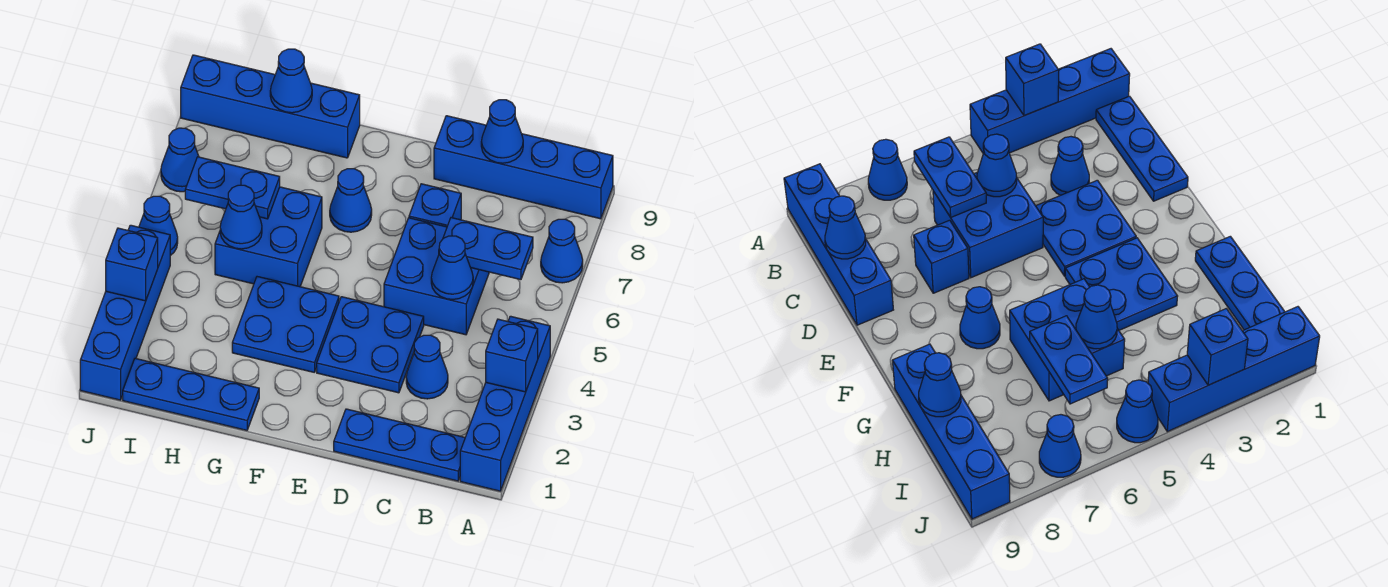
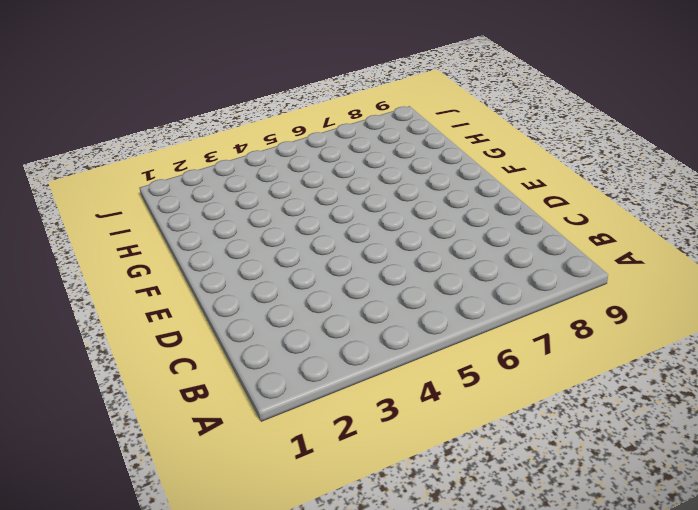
none -> blue brick A1:A4 level 1
none -> blue cone A7 level 1
none -> blue brick A9:D9 level 1

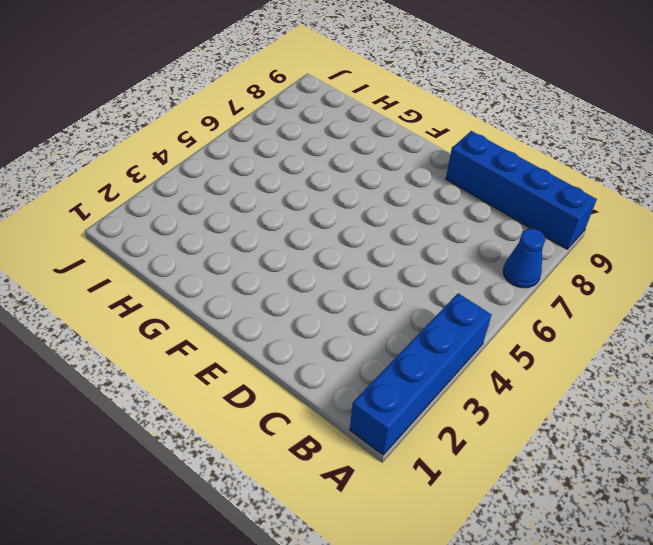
none -> blue plate B1:D1 level 1
none -> blue cone C3 level 1
none -> blue brick C5:D6 level 1

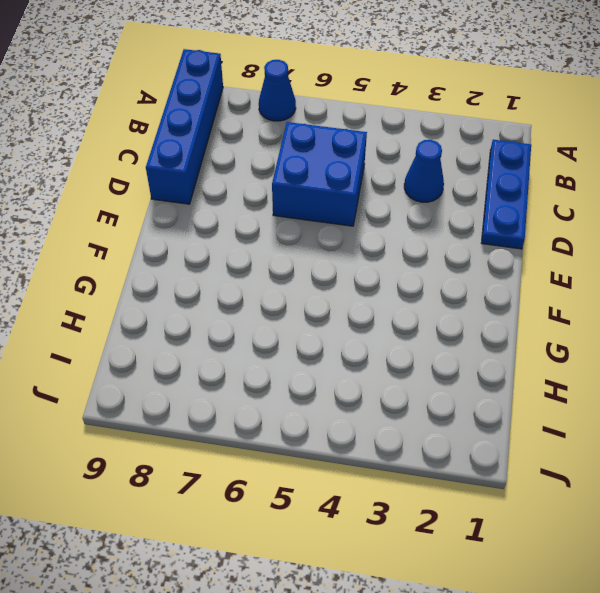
none -> blue brick A1:A4 level 1
none -> blue plate D3:E4 level 1
none -> blue brick D7 level 1

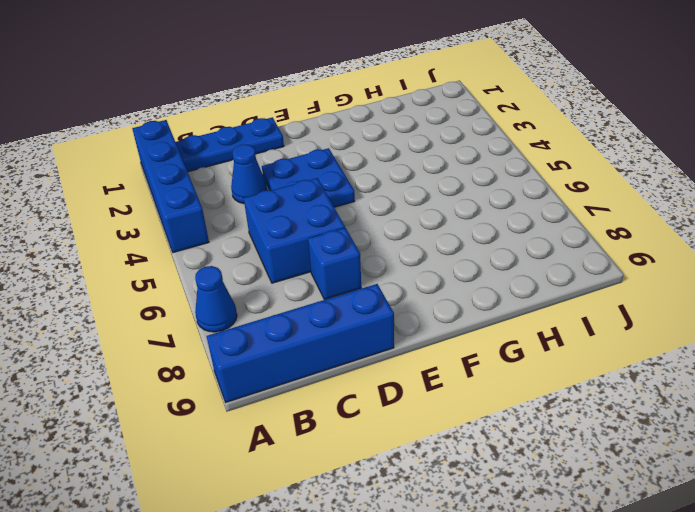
none -> blue plate F3:G4 level 1
none -> blue cone F7 level 1
none -> blue plate G1:I1 level 1

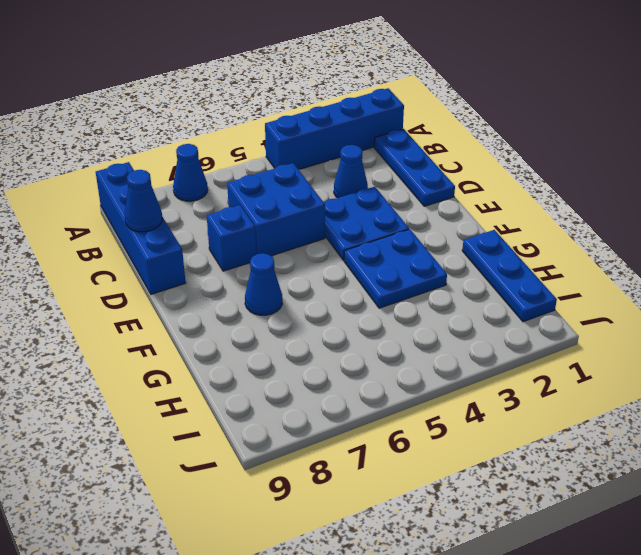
none -> blue brick G5:H6 level 1
none -> blue brick G9:J9 level 1
none -> blue brick J1:J4 level 1

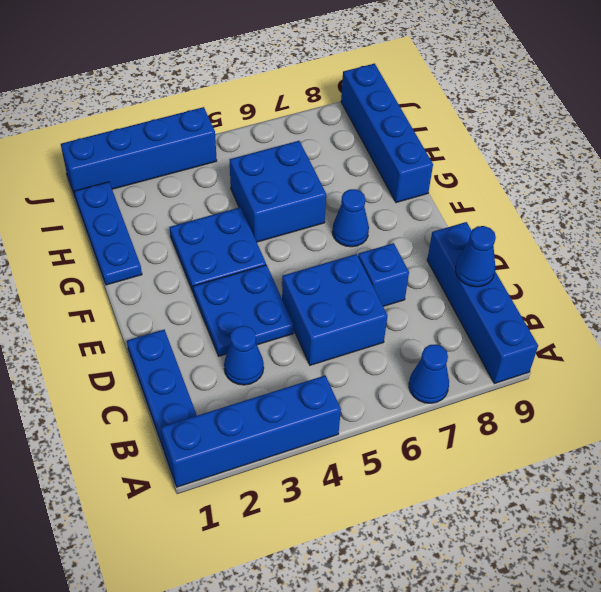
none -> blue cone J5 level 1
none -> blue cone J7 level 1
none -> blue brick A3 level 2

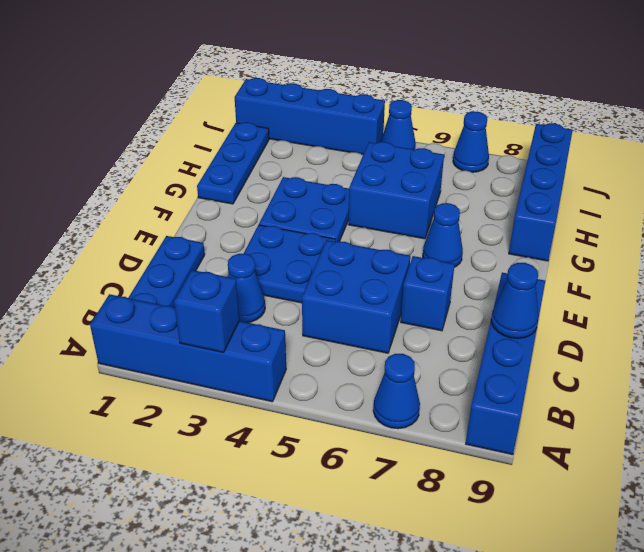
none -> blue plate B6:C6 level 2
none -> blue cone C5 level 2
none -> blue cone H5 level 2

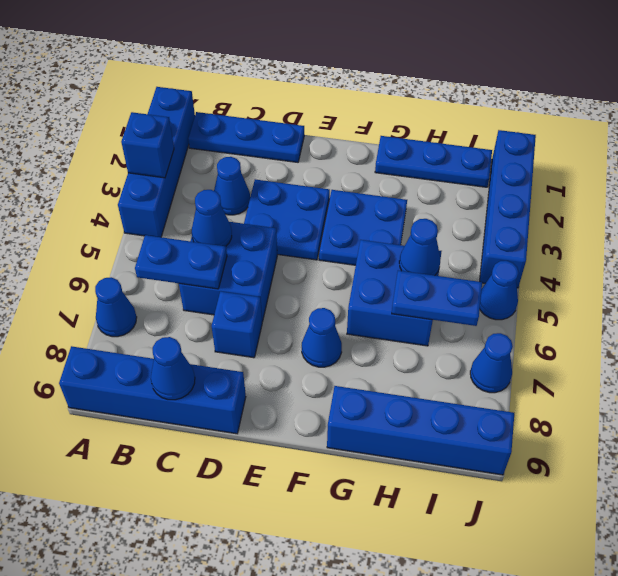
none -> blue cone H9 level 2
none -> blue brick J3 level 2

